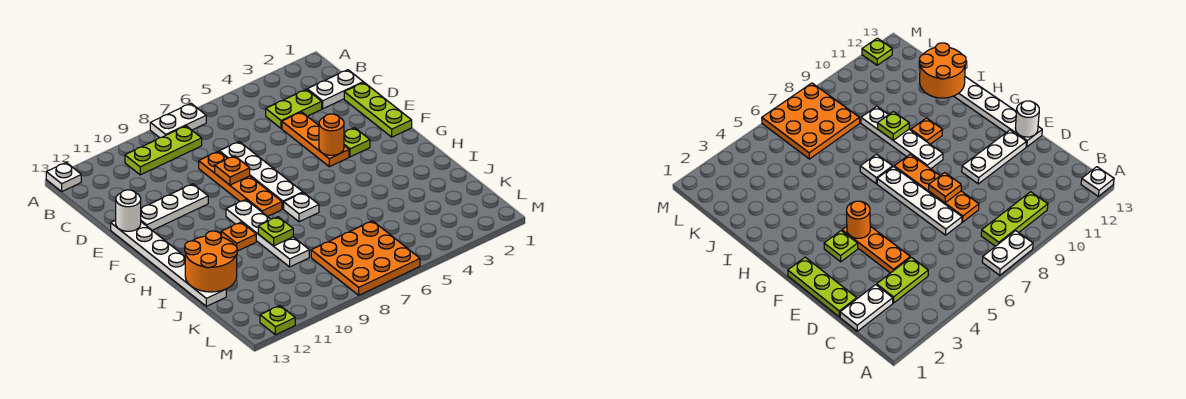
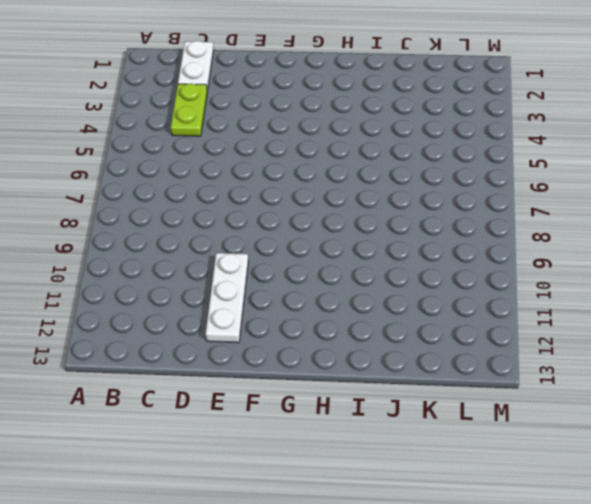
none -> white plate A7:A8 level 1
none -> white plate A13 level 1
none -> lime plate B8:B10 level 1

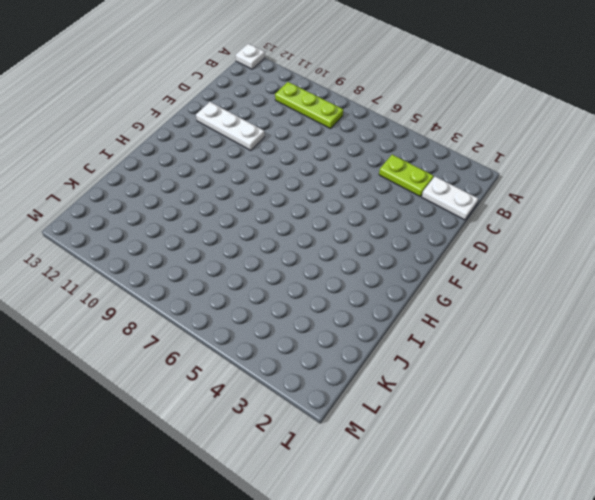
none -> white plate A7:A8 level 1
none -> lime plate D1:F1 level 1
none -> orange plate D4:F4 level 1

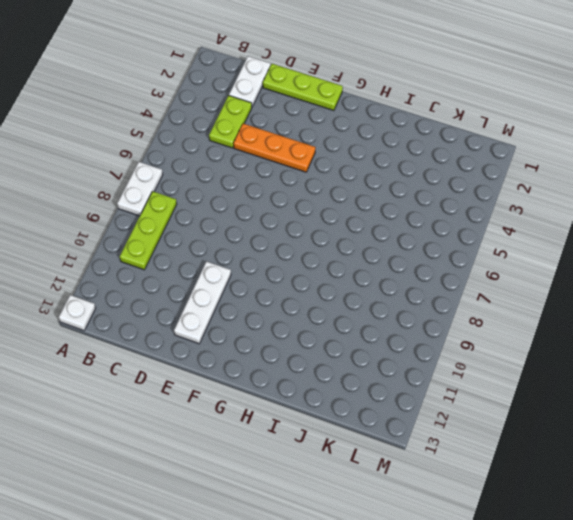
none -> white plate D7:G7 level 1
none -> orange plate D8:G8 level 1
none -> white plate E13:J13 level 1

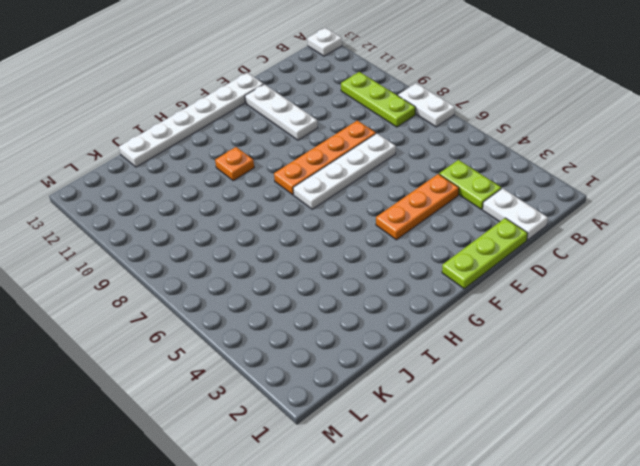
none -> lime plate F3 level 1
none -> white plate G9:J9 level 1
none -> white plate H7 level 1

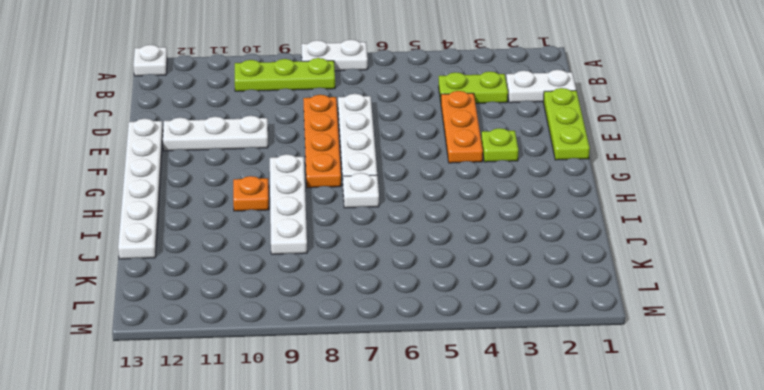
none -> orange plate K6:M8 level 1
none -> lime plate M12 level 1
none -> orange plate E8 level 2

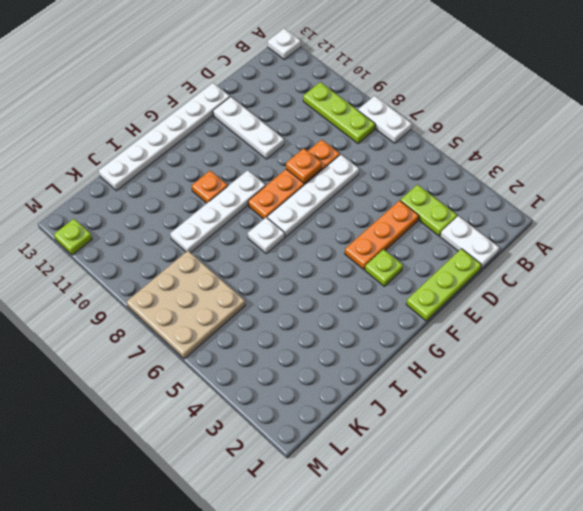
tan plate K6:M8 level 1 -> orange plate K6:M8 level 1
none -> white round brick E13 level 2
none -> orange round brick F4 level 2
none -> lime plate I9 level 2

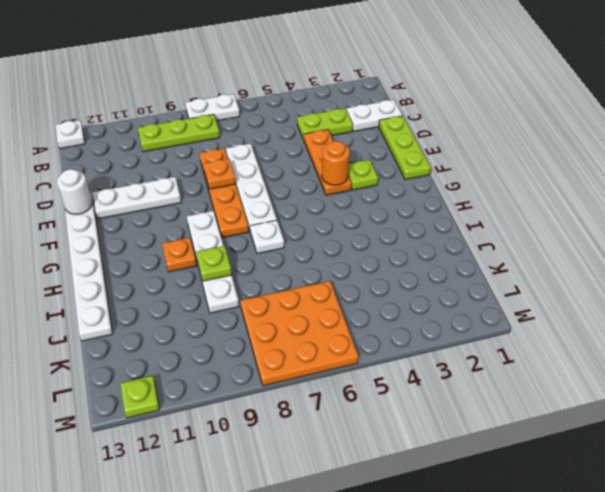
none -> orange round brick I12:J13 level 2

